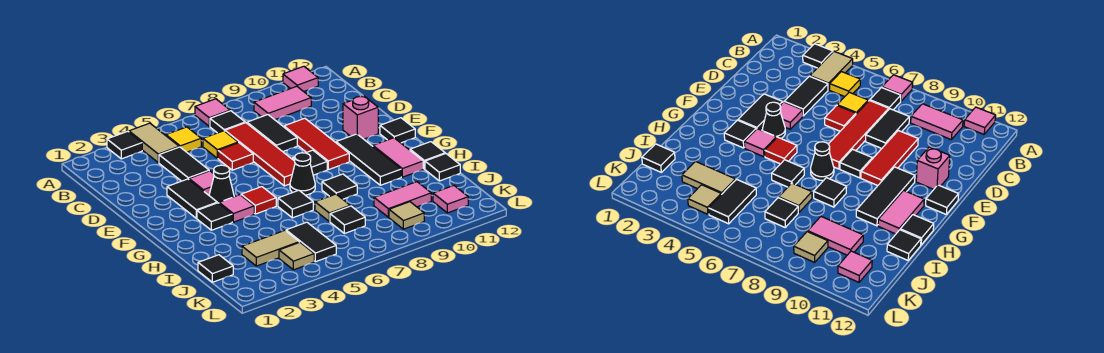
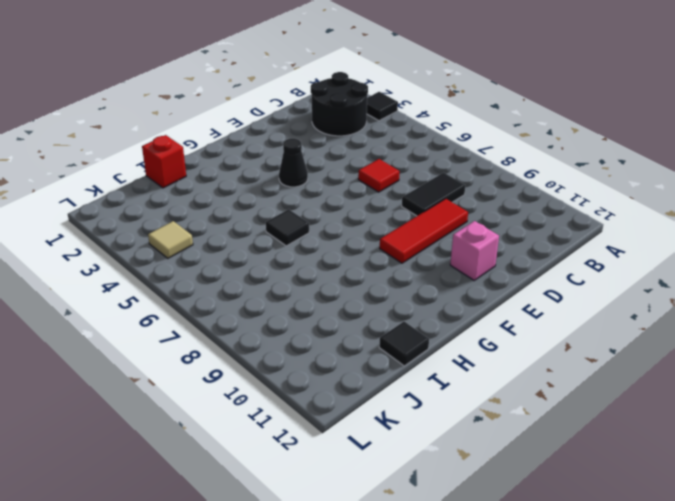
black round brick B2:C3 level 1 -> none
red brick I1 level 1 -> none
none -> tan tile A4:B4 level 1
none -> pink tile A7 level 1
none -> pink tile A11 level 1
none -> yellow tile B5 level 1

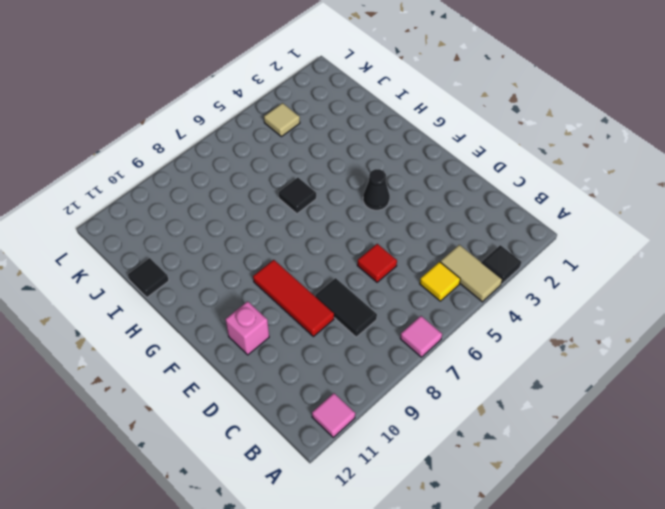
none -> black tile B7 level 1
none -> pink tile B9:B10 level 1
none -> black tile C4:D4 level 1
none -> yellow tile C6 level 1

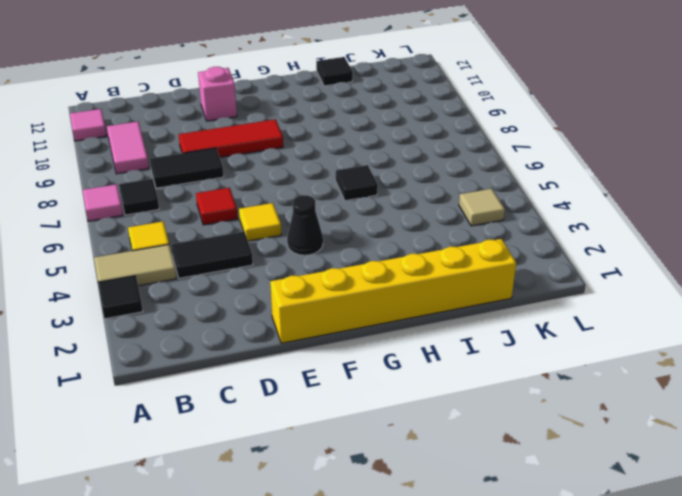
yellow brick E1:J1 level 1 -> black tile J1 level 1
yellow tile E5 level 1 -> yellow tile C6 level 1
none -> red tile C7:F7 level 1
none -> black tile E3:F3 level 1
none -> pink tile E4 level 1
none -> black tile F8 level 1

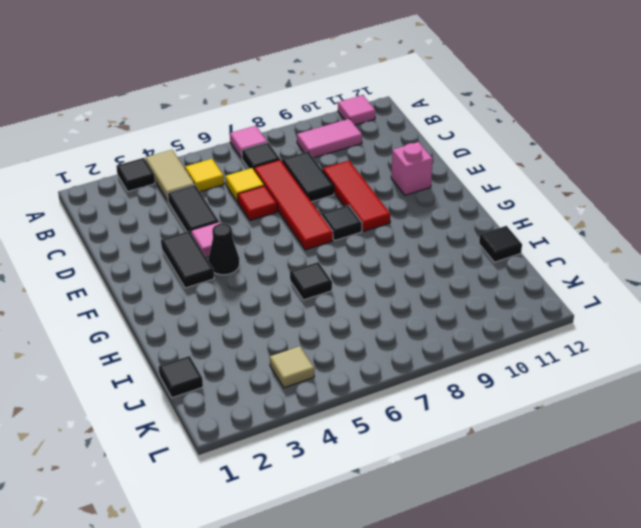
none -> black tile F10:H10 level 1
none -> black tile F12 level 1
none -> black tile G3 level 1
none -> pink tile G4 level 1

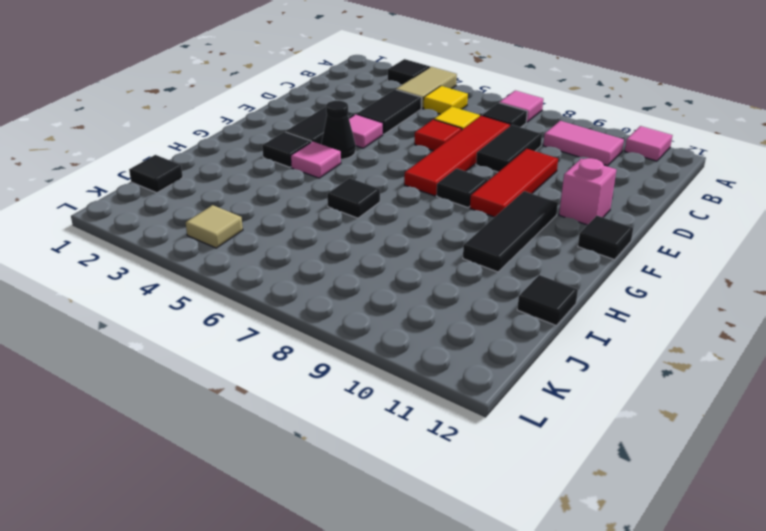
none -> red tile G5 level 1
none -> black cone G7 level 1
none -> pink tile G11:H11 level 1
none -> black tile H8 level 1

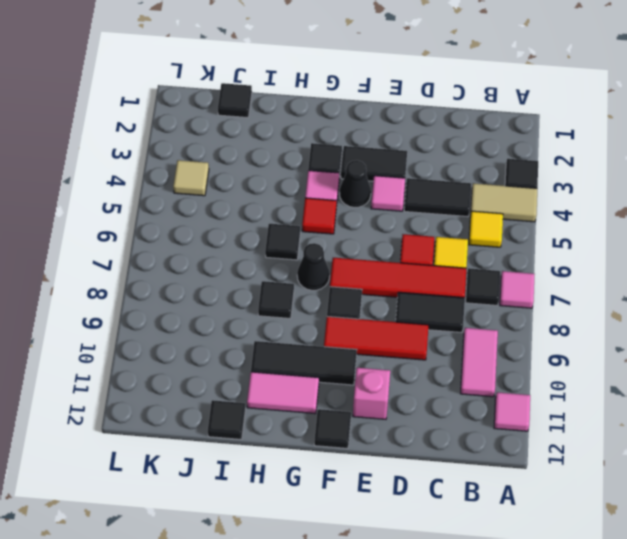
none -> black tile H12 level 1
none -> tan tile I7 level 1
none -> tan tile J3:J4 level 1
none -> black tile J5:K5 level 1

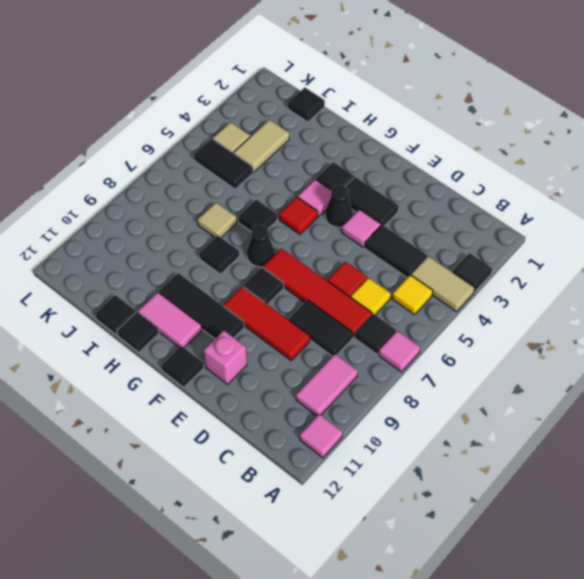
none -> black tile J7 level 1
none -> pink tile J9:J10 level 1
none -> tan tile K9 level 1
none -> pink tile K11 level 1

